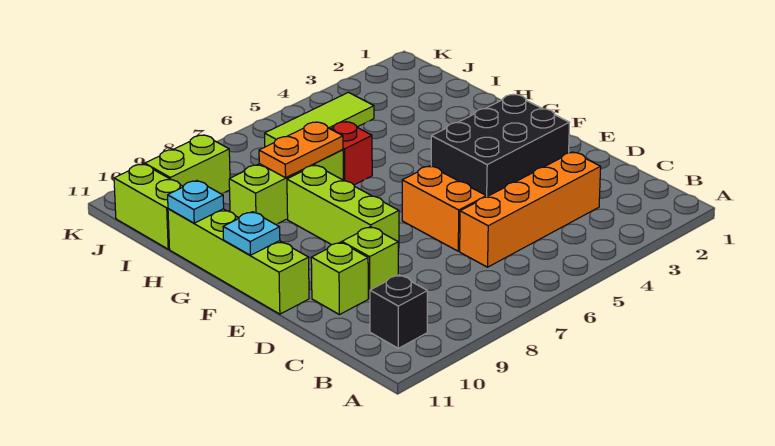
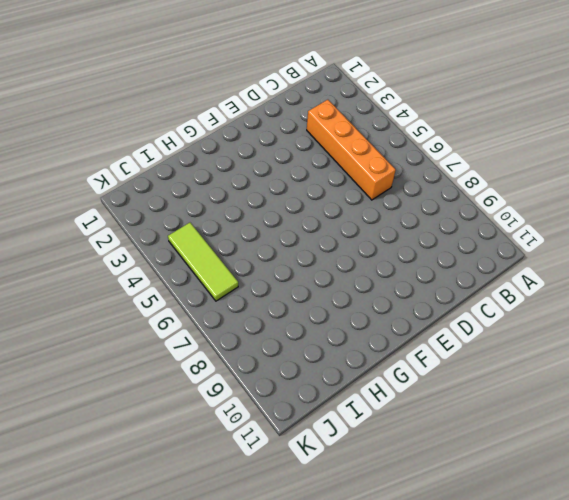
none -> black brick B10 level 1
none -> orange brick D6:E6 level 1
none -> lime brick D9 level 1

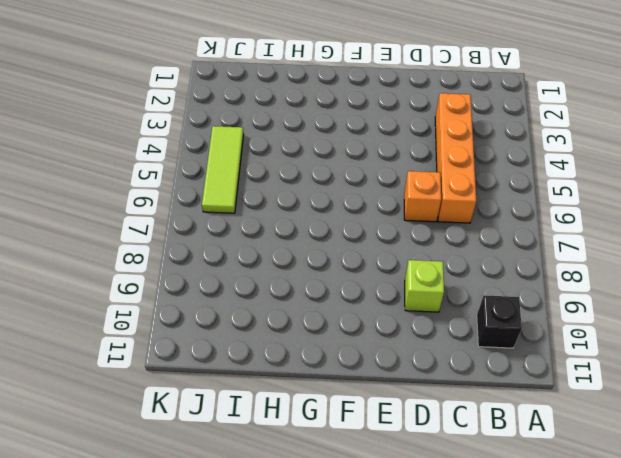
orange brick D6 level 1 -> orange brick D6:E6 level 1
none -> lime brick D10 level 1
none -> black brick E2:F4 level 1
none -> lime brick E8:G8 level 1

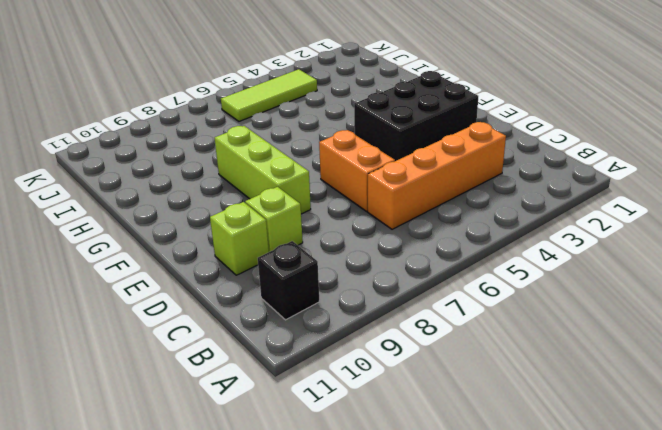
none -> lime brick E11:H11 level 1
none -> red brick H6 level 1
none -> lime brick H7:H9 level 1

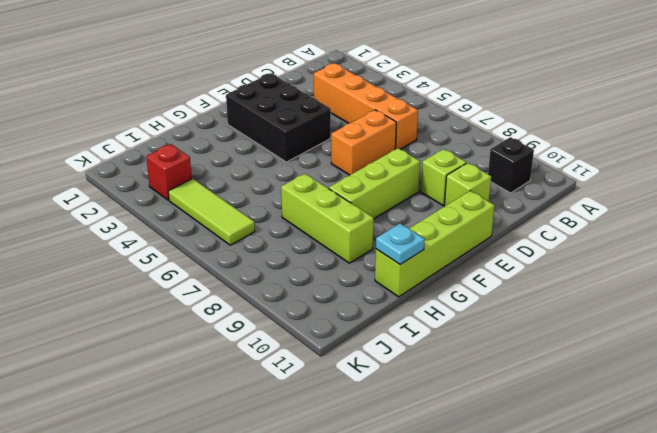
red brick J3 level 1 -> red brick H6 level 1
none -> lime brick I11:J11 level 1
none -> lime brick J9:J10 level 1
none -> cyan plate F11 level 2

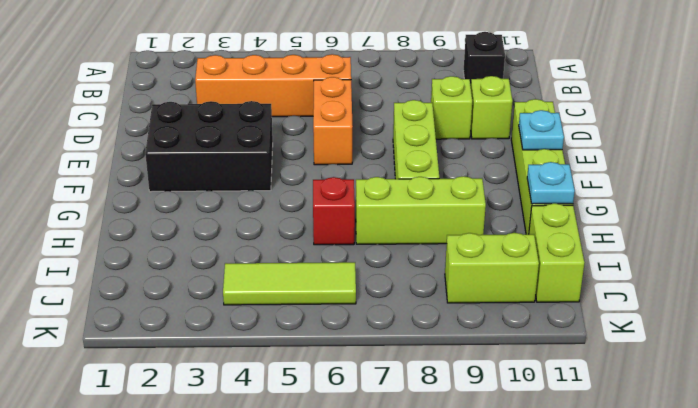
none -> orange plate H7:H8 level 2

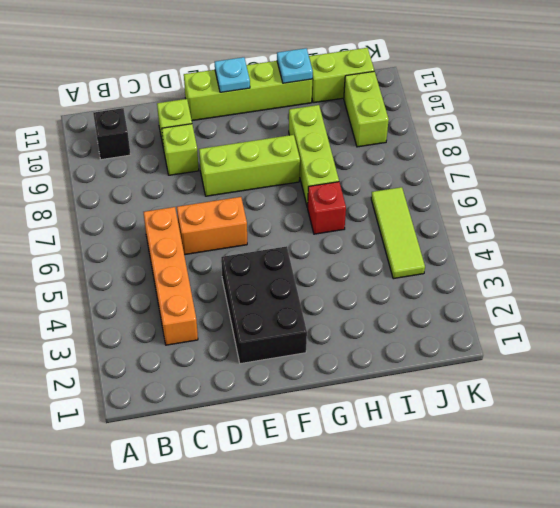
none -> orange plate H7:H8 level 2

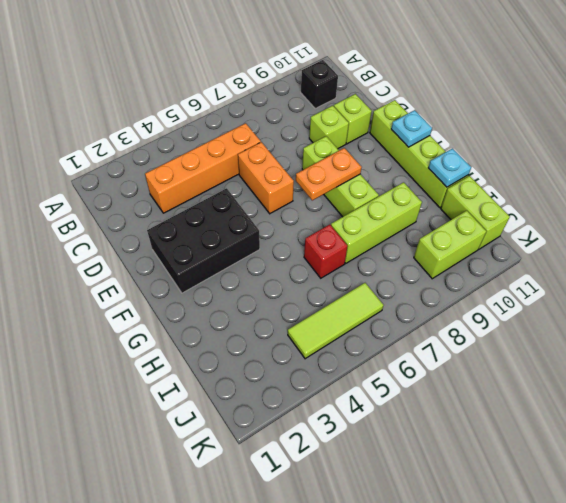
orange plate F7:F8 level 2 -> orange plate H7:H8 level 2

